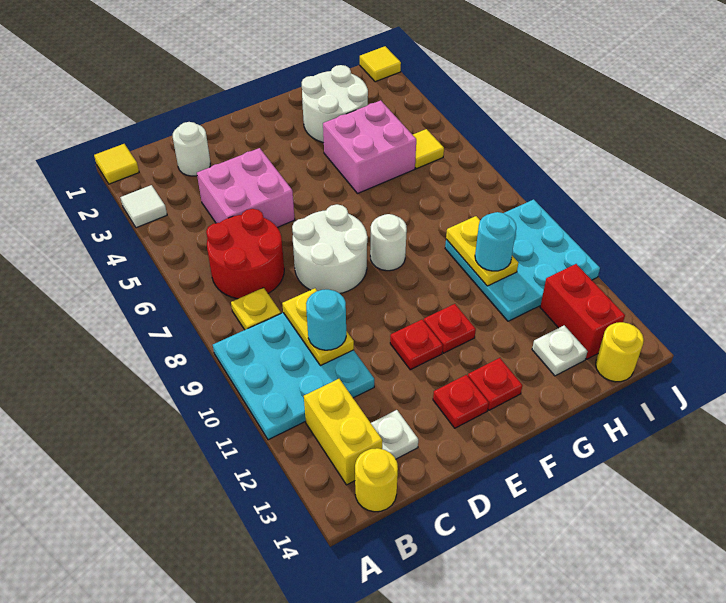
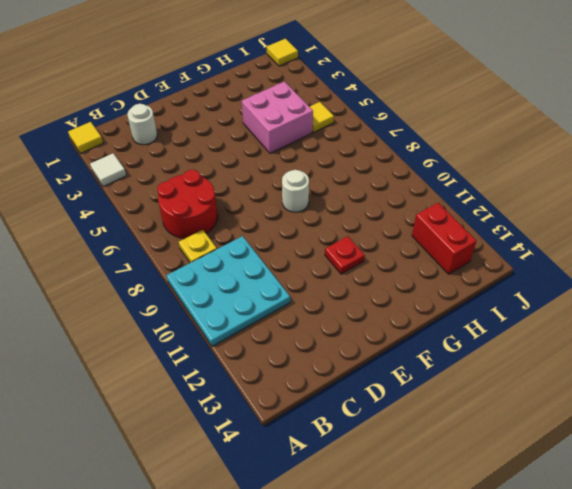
none -> yellow brick B12:B13 level 1
none -> yellow round brick B14 level 1
none -> pink brick C4:D5 level 1

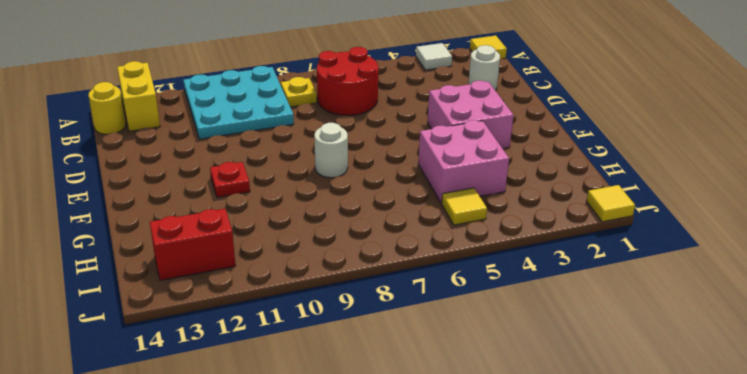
yellow brick A13:B13 level 1 -> yellow brick B12:B13 level 1
pink brick E3:F4 level 1 -> pink brick C4:D5 level 1
none -> white plate C13 level 1
none -> white round brick D7:E8 level 1
none -> red plate E11 level 1

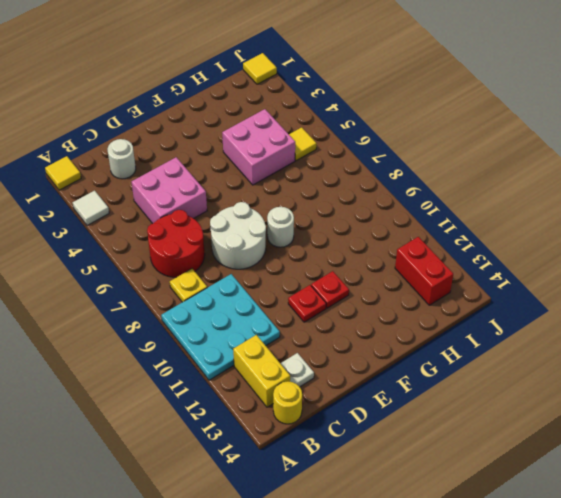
none -> red plate E13 level 1
none -> red plate F13 level 1
none -> white round brick G2:H3 level 1

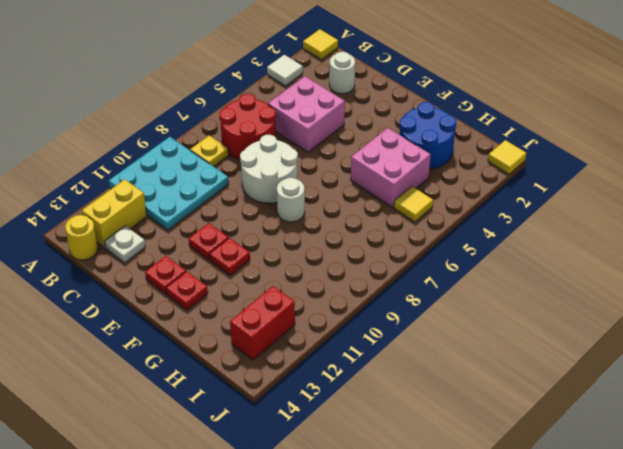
blue round brick G2:H3 level 1 -> white round brick G2:H3 level 1
none -> cyan plate H9:J11 level 1
none -> white plate H13 level 1
none -> yellow round brick I14 level 1

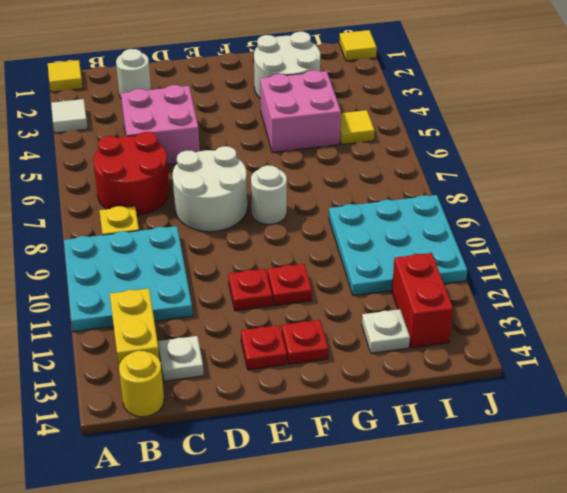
none -> yellow round brick I14 level 1
none -> yellow plate C9:C10 level 2
none -> yellow plate H9:H10 level 2

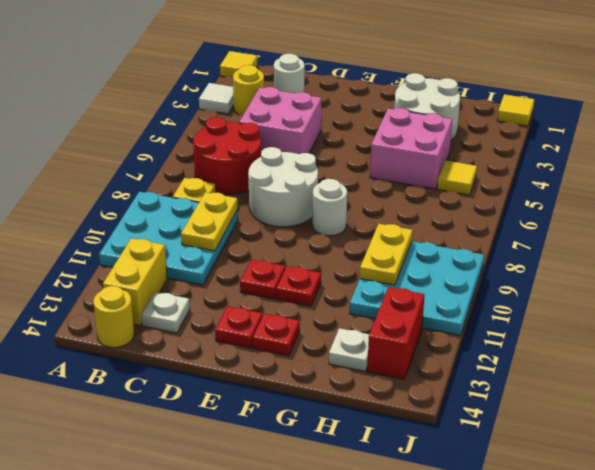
yellow round brick B3 level 1 -> yellow round brick I14 level 1
none -> cyan round brick C10 level 3
none -> cyan round brick H10 level 3

